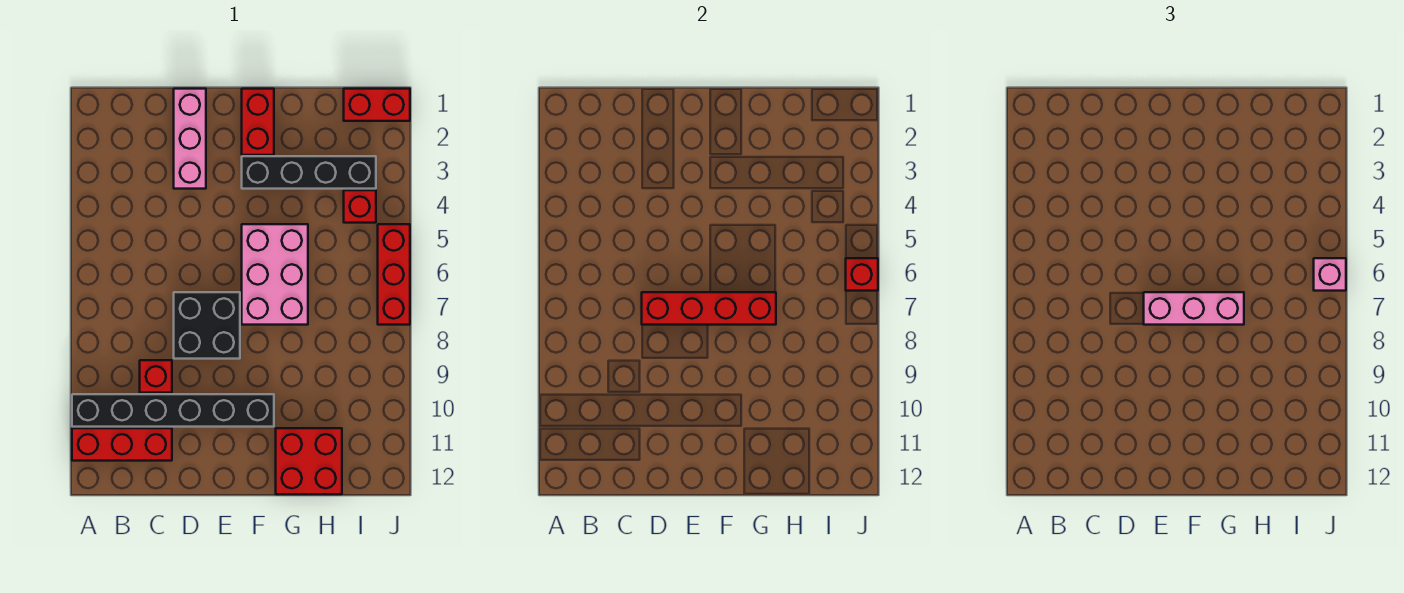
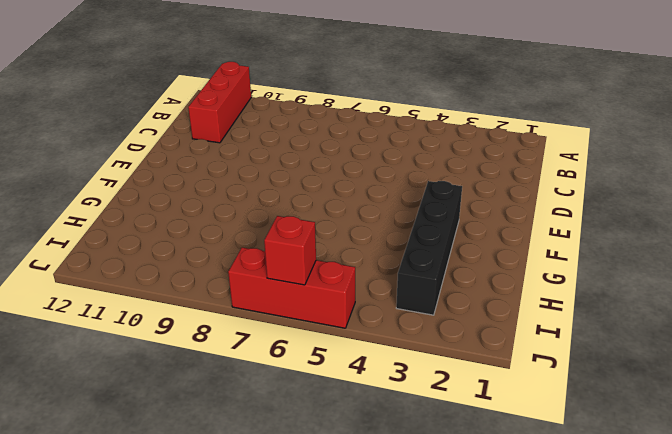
none -> black brick A10:F10 level 1
none -> red brick C9 level 1
none -> pink brick D1:D3 level 1

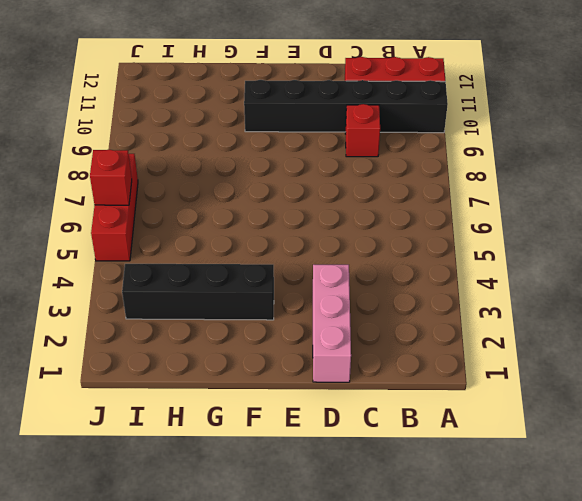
none -> black brick D7:E8 level 1
none -> red brick F1:F2 level 1
none -> pink brick F5:G7 level 1

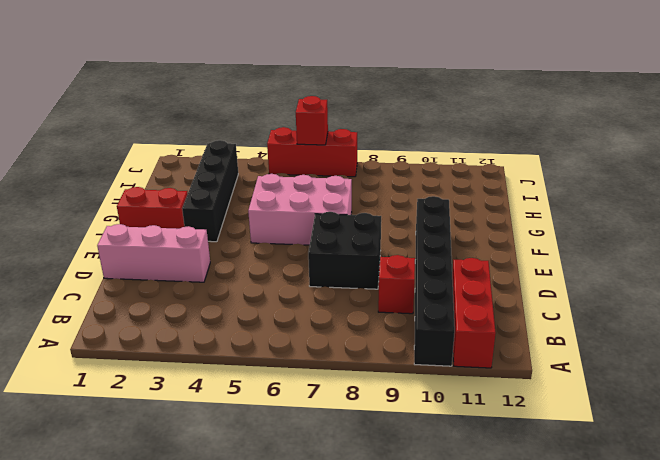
none -> red brick G11:H12 level 1
none -> red brick I1:J1 level 1
none -> red brick I4 level 1

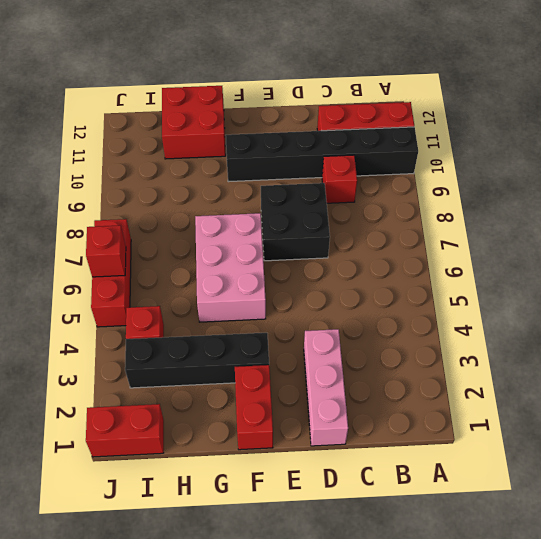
none -> red brick D7:G7 level 2
none -> pink brick E7:G7 level 3
none -> pink brick J6 level 3

